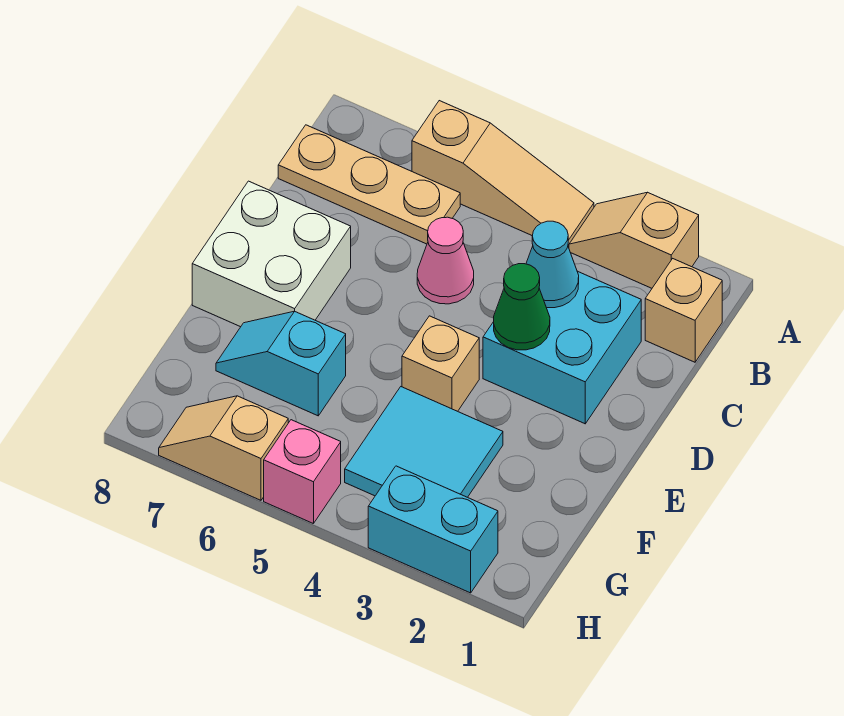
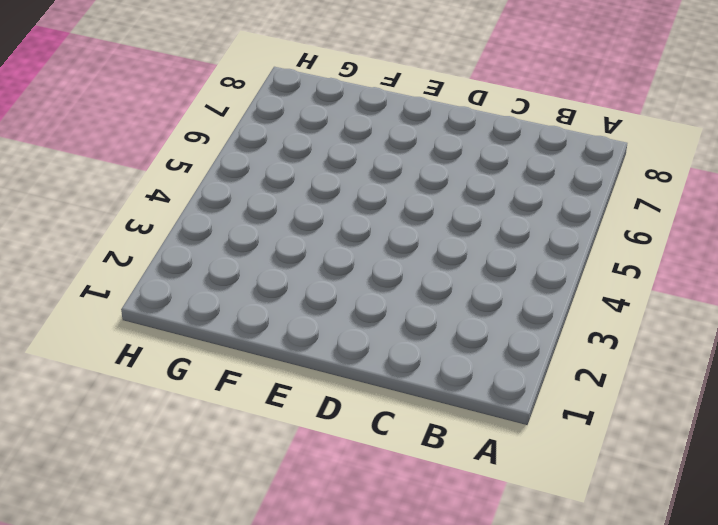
none -> tan slope A2:A3 level 1 top 2
none -> tan slope A4:A6 level 1 top 6
none -> tan brick B1 level 1

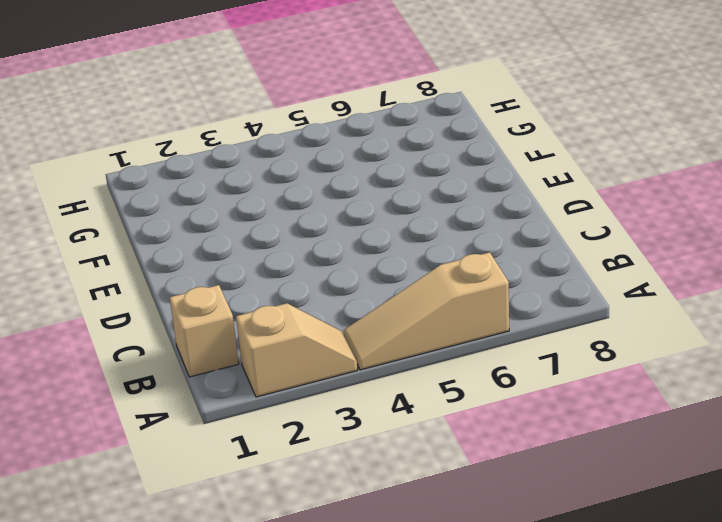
none -> tan plate B6:B8 level 1
none -> cyan brick C2:D3 level 1
none -> pink cone C5 level 1

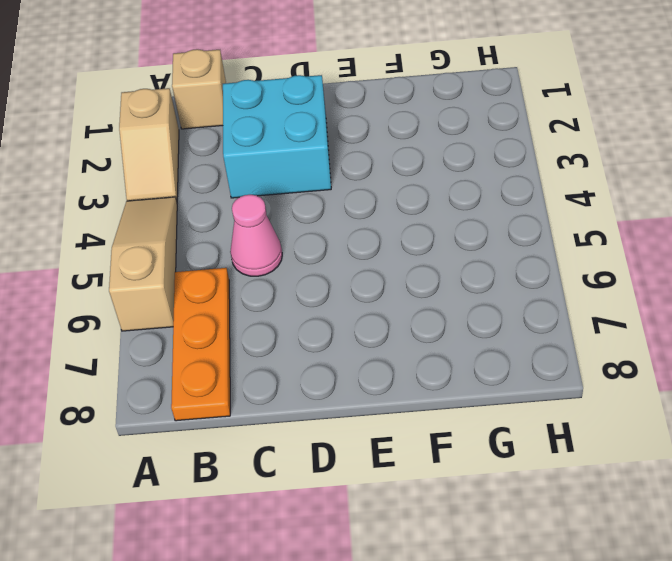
orange plate B6:B8 level 1 -> tan plate B6:B8 level 1
none -> white brick D7:E8 level 1
none -> tan brick E4 level 1
none -> cyan tile F3:G4 level 1

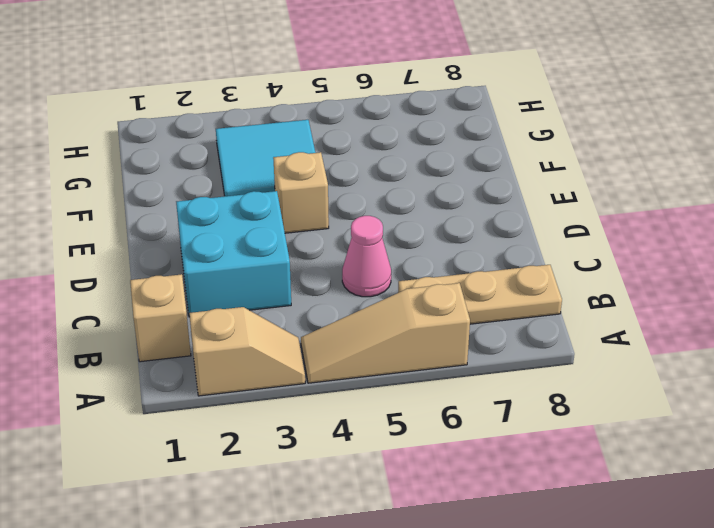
none -> white brick D7:E8 level 1
none -> cyan slope F6:F7 level 1 top 6
none -> cyan brick H2:H3 level 1

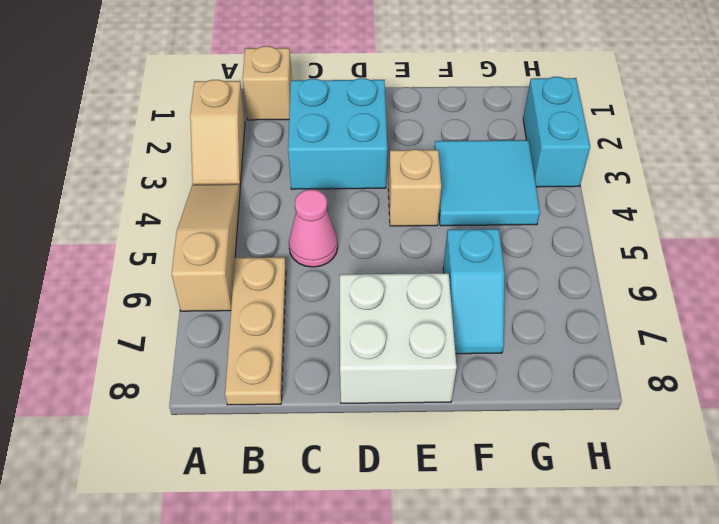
none -> pink brick H5 level 1
none -> tan slope H6:H7 level 1 top 6
none -> cyan cone C3 level 2

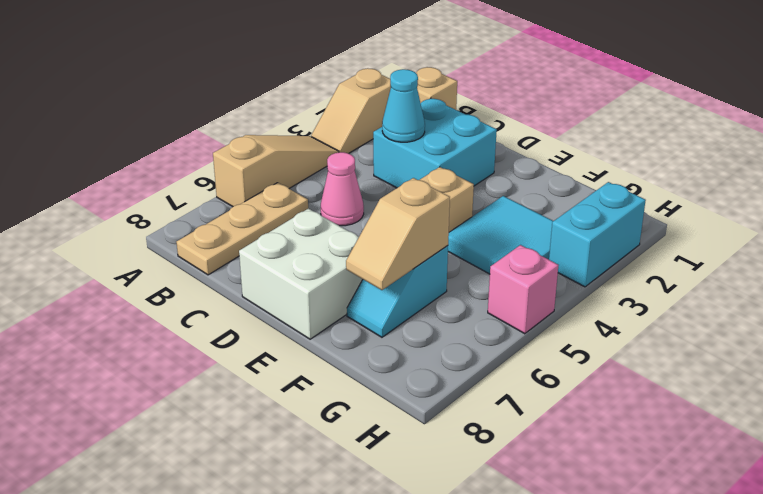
tan slope F6:F7 level 2 top 6 -> tan slope H6:H7 level 1 top 6
none -> green cone D3 level 2

